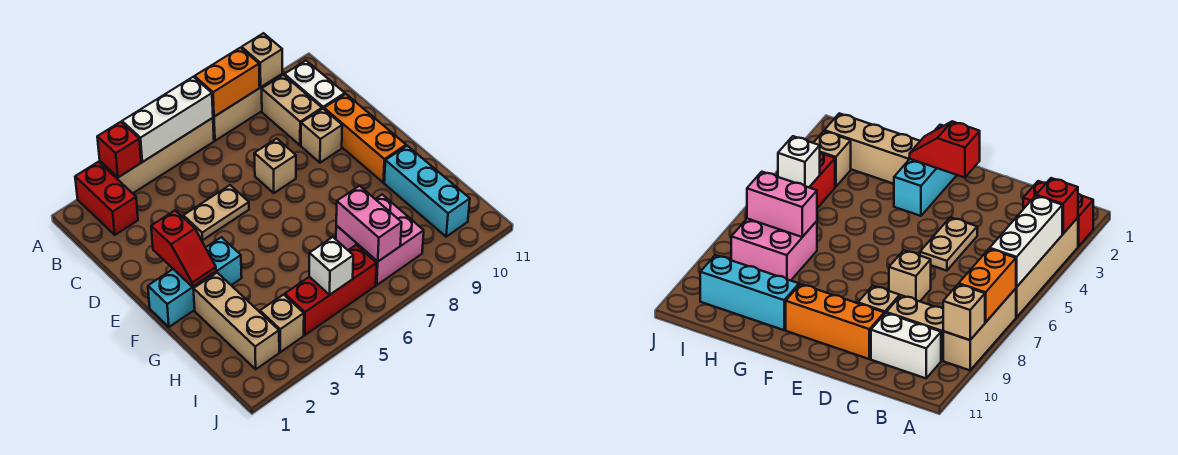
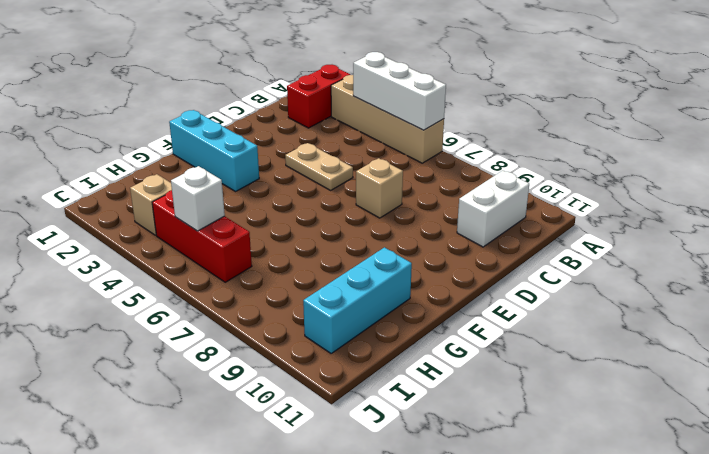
none -> tan brick A7:A9 level 1
none -> tan brick B9:C9 level 1
none -> tan brick D9 level 1

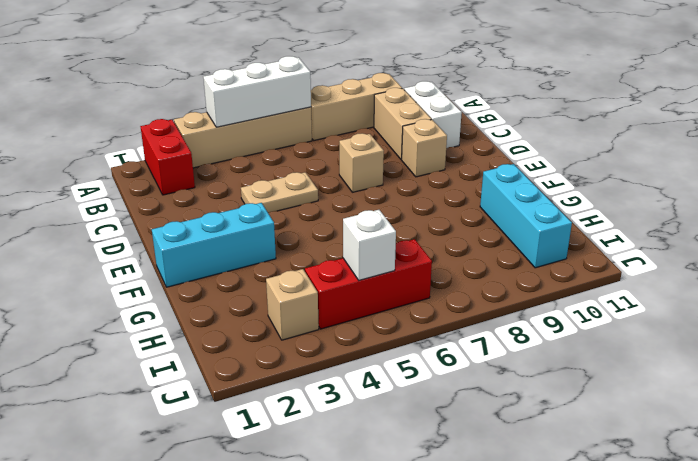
none -> orange brick D10:F10 level 1
none -> tan brick G2:I2 level 1
none -> pink brick H7:I8 level 1

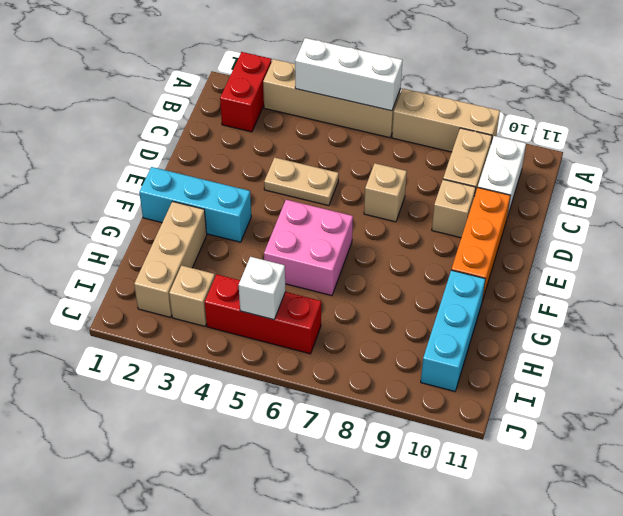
pink brick F5:G6 level 1 -> pink brick H7:I8 level 1
none -> red brick A3 level 2
none -> orange brick A7:A8 level 2
none -> tan brick A9 level 2

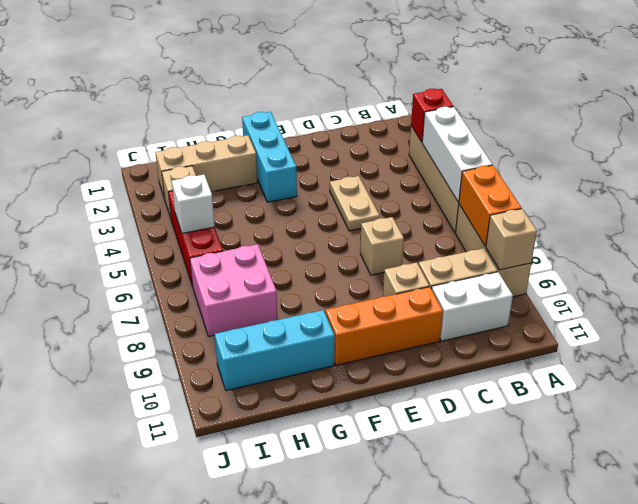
none -> red brick A2:B2 level 1
none -> red slope E2:F2 level 2 top E
none -> pink brick H7:I7 level 2

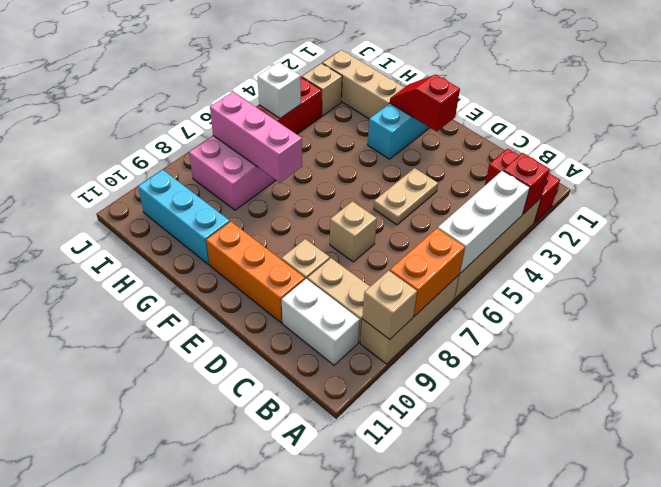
pink brick G7:I7 level 2 -> pink brick H7:I7 level 2

